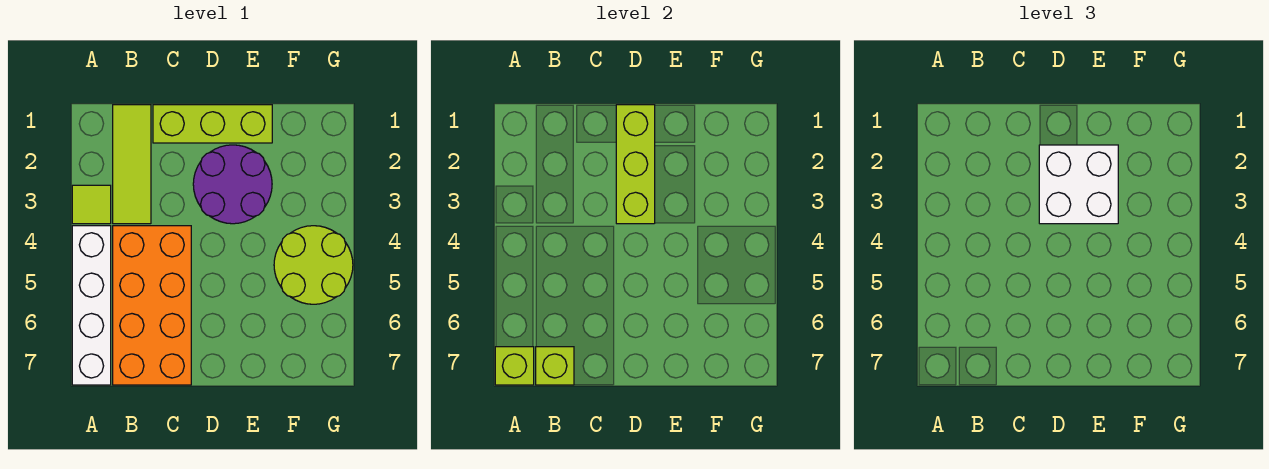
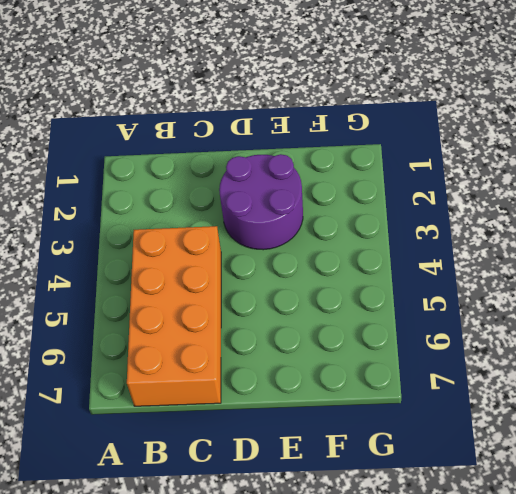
none -> lime tile A3 level 1
none -> white brick A4:A7 level 1

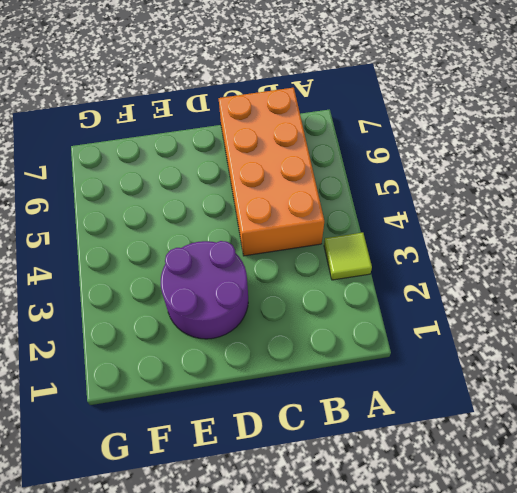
none -> white brick A4:A7 level 1
none -> lime tile B1:B3 level 1

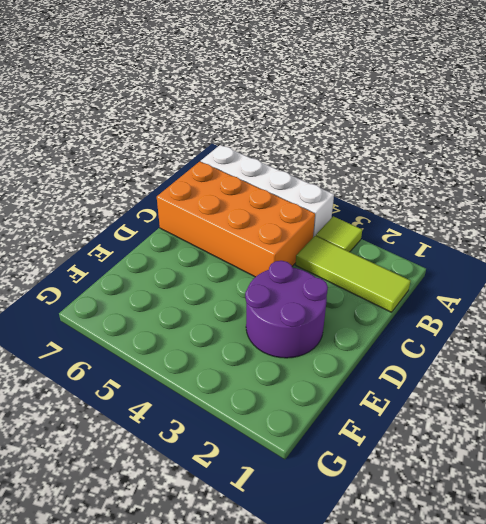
none -> lime brick C1:E1 level 1
none -> lime round brick F4:G5 level 1

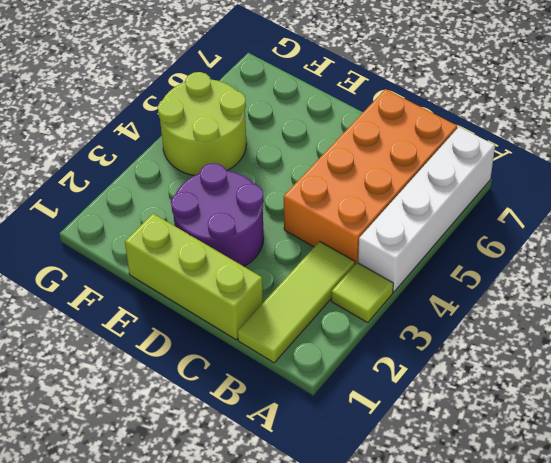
none -> lime brick A7 level 2
none -> lime brick B7 level 2

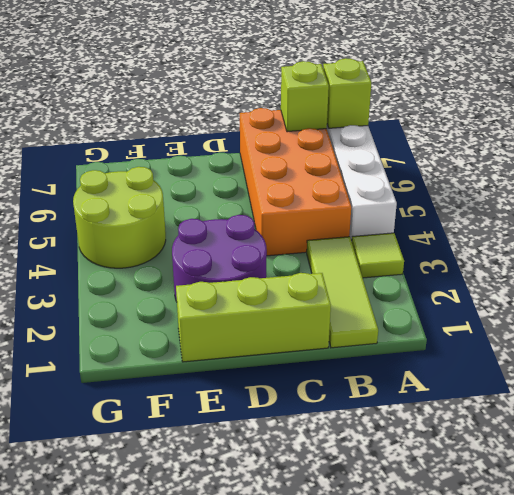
none -> lime brick D1:D3 level 2
none -> white brick D2:E3 level 3

